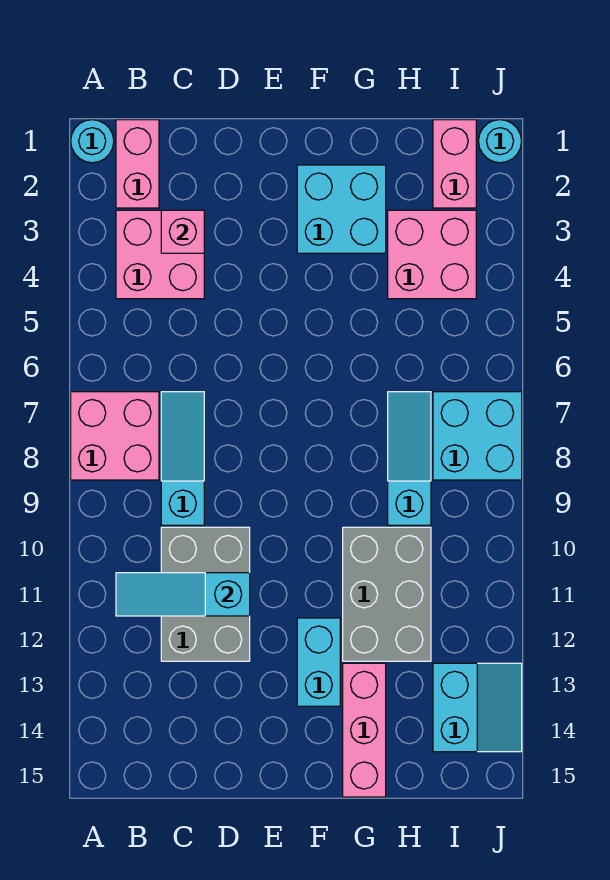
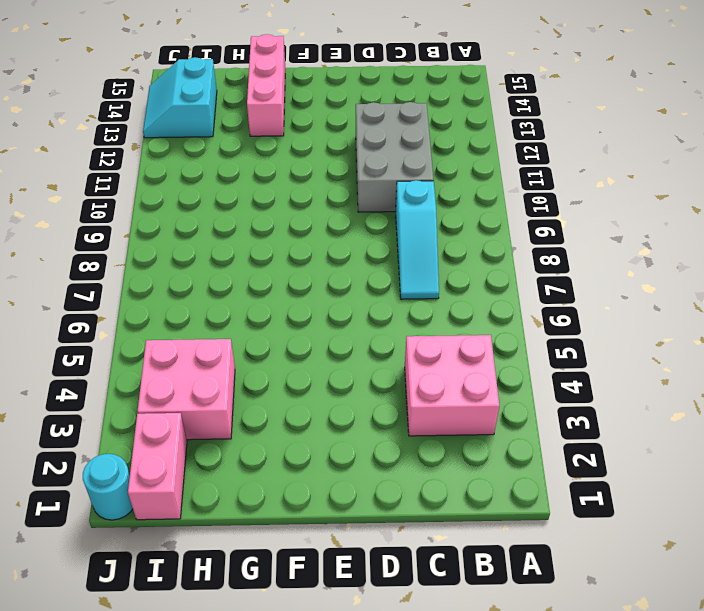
none -> cyan round brick A1 level 1
none -> pink brick A7:B8 level 1
none -> pink brick B1:B2 level 1

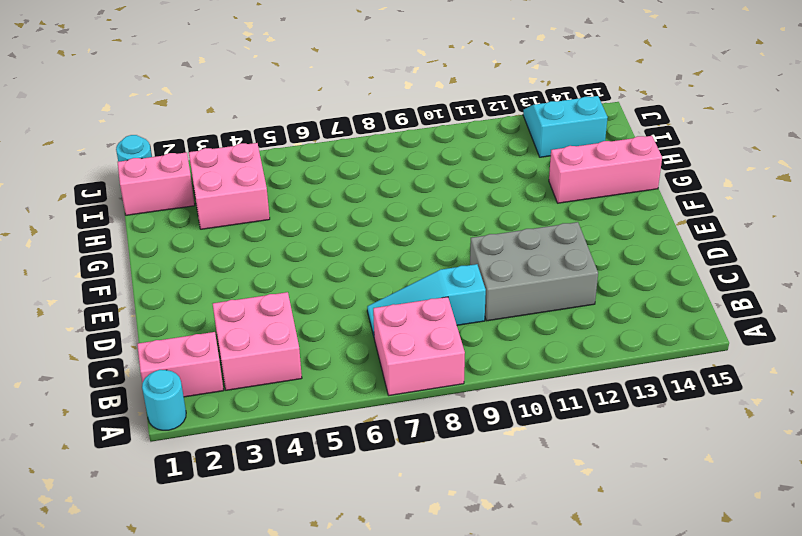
none -> cyan brick F2:G3 level 1
none -> cyan brick F12:F13 level 1
none -> grey brick G10:H12 level 1

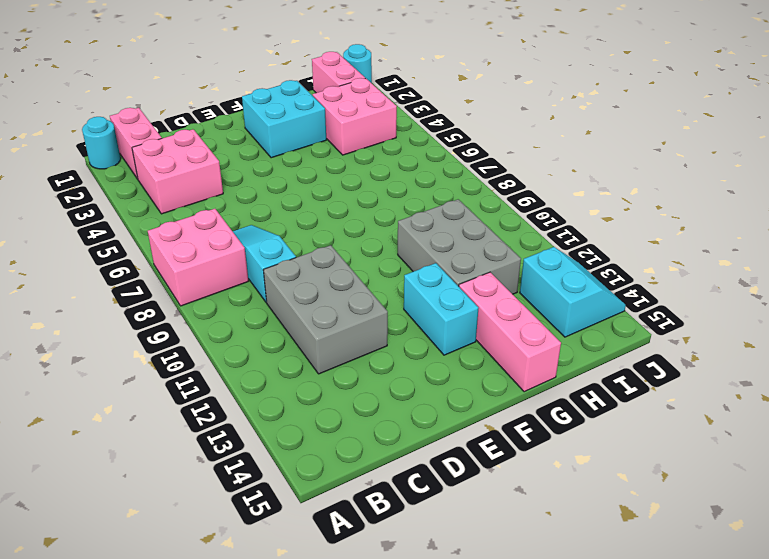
none -> cyan slope H7:H9 level 1 top 9
none -> cyan brick I7:J8 level 1
none -> cyan slope B11:D11 level 2 top D

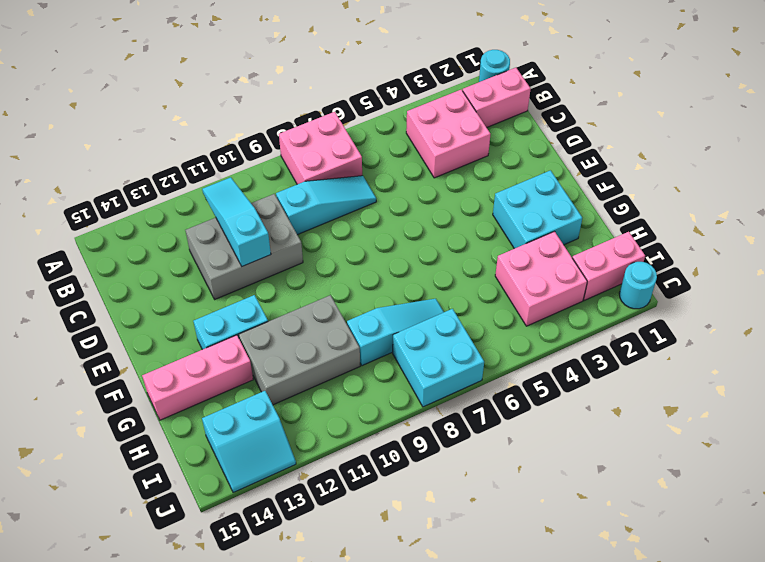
none -> pink brick C3 level 2

